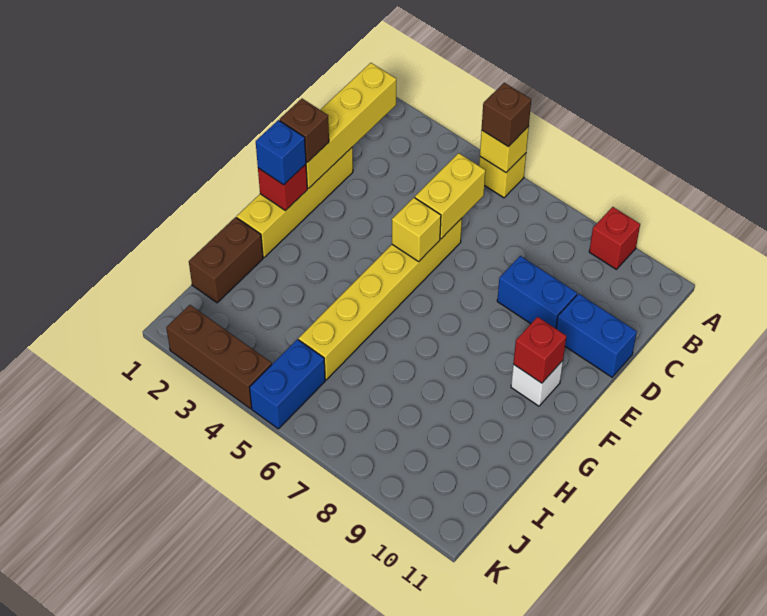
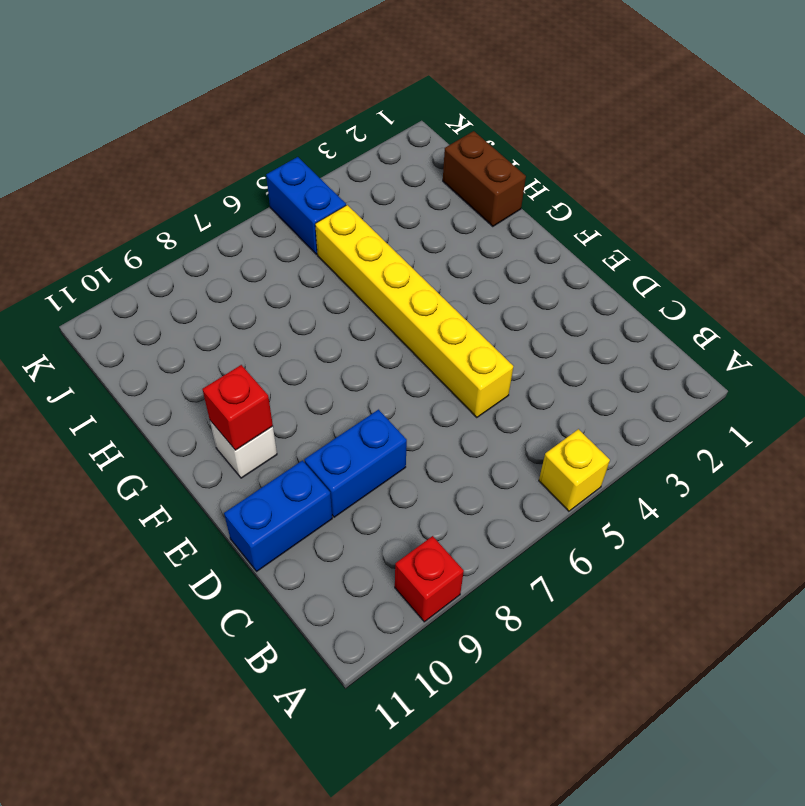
none -> yellow brick D1:G1 level 1
none -> brown brick K2:K4 level 1
none -> yellow brick A5 level 2

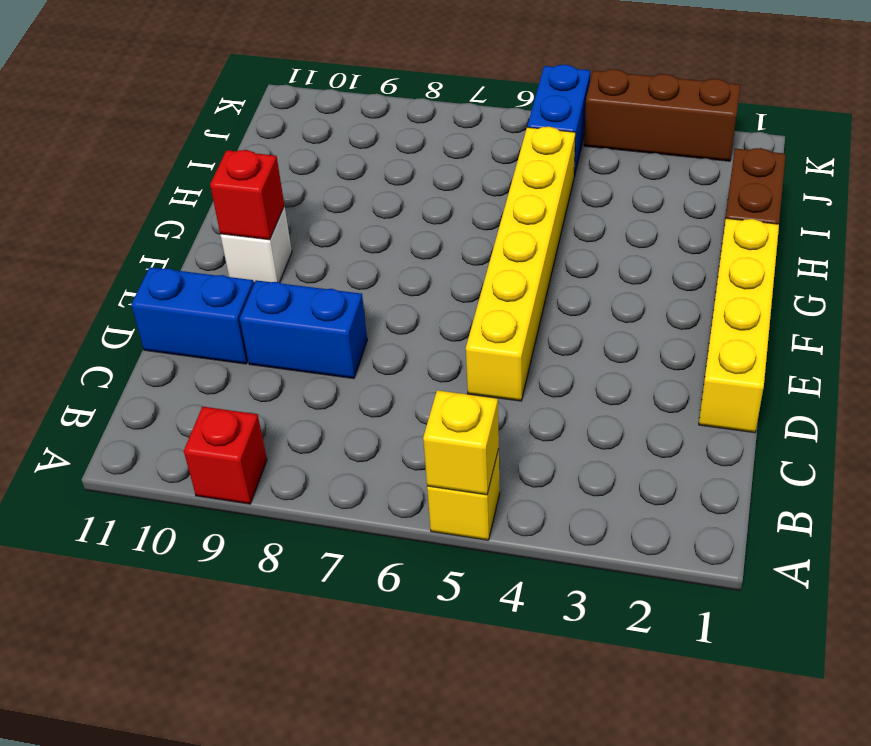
none -> yellow brick B1:E1 level 2
none -> yellow brick C5:D5 level 2
none -> yellow brick E5 level 2

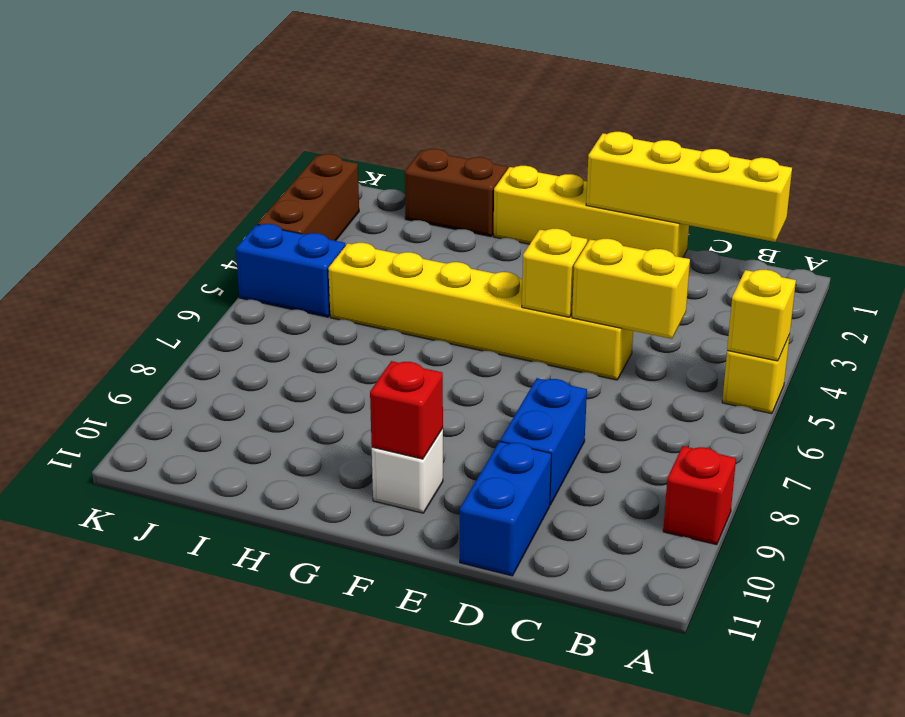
none -> red brick F1 level 2
none -> brown brick A5 level 3
none -> brown brick E1 level 3

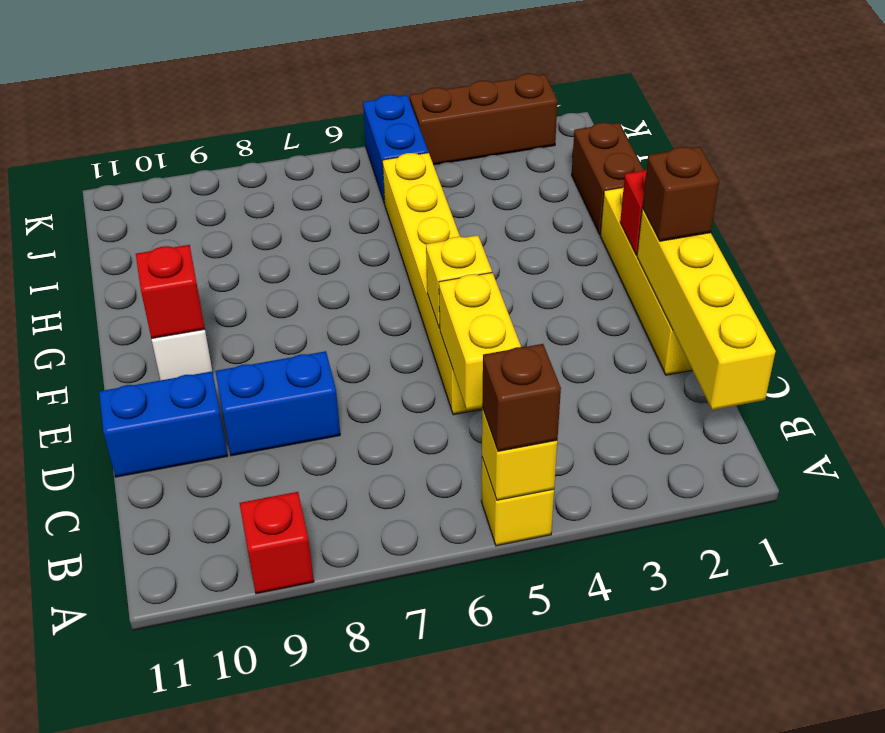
none -> blue brick F1 level 3

